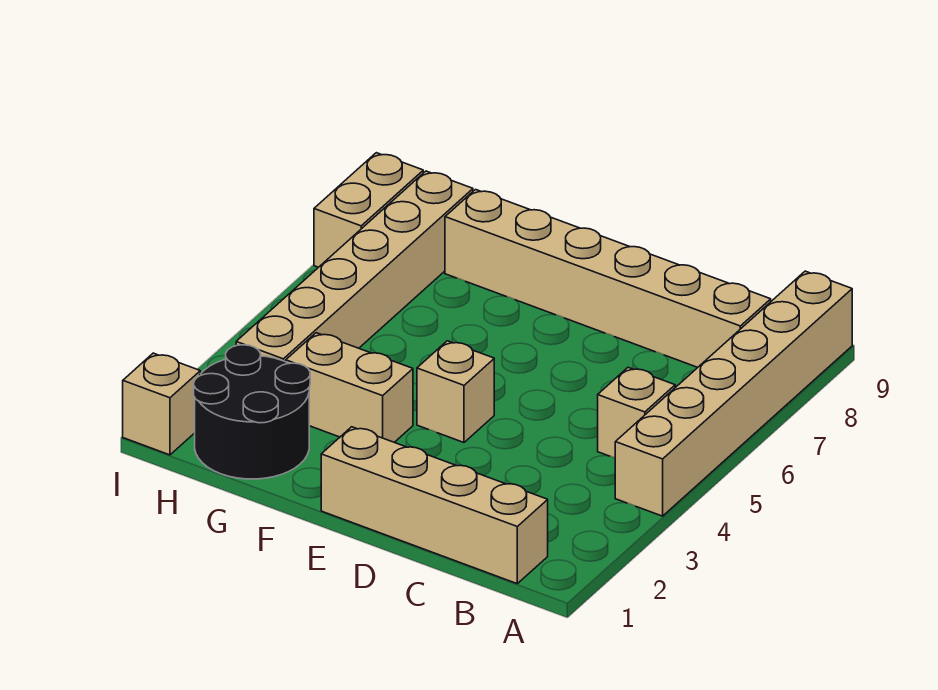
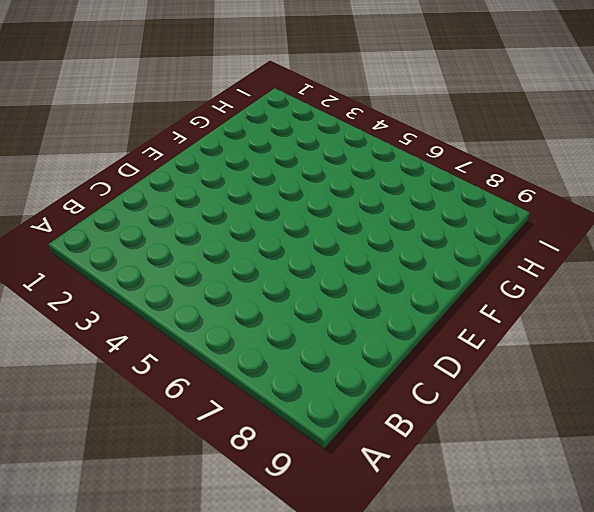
none -> tan brick A4:A9 level 1
none -> tan brick B1:E1 level 1

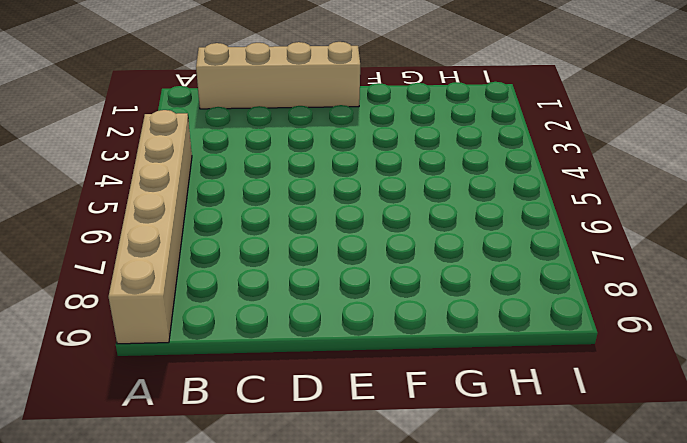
none -> tan brick B5 level 1
none -> tan brick B8:G8 level 1

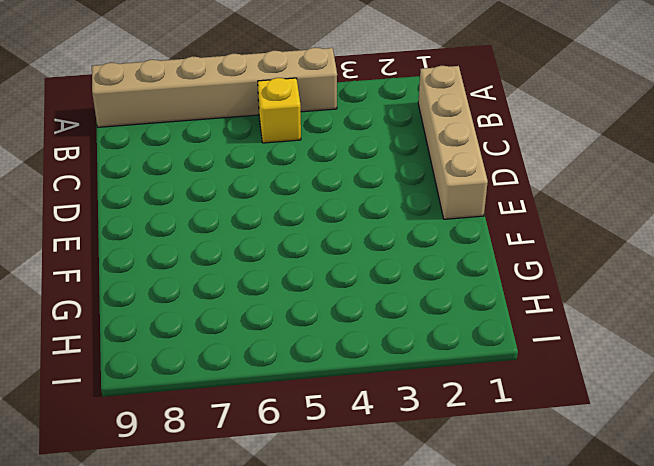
yellow brick B5 level 1 -> tan brick B5 level 1
none -> tan brick B8:G8 level 1
none -> tan brick E4 level 1

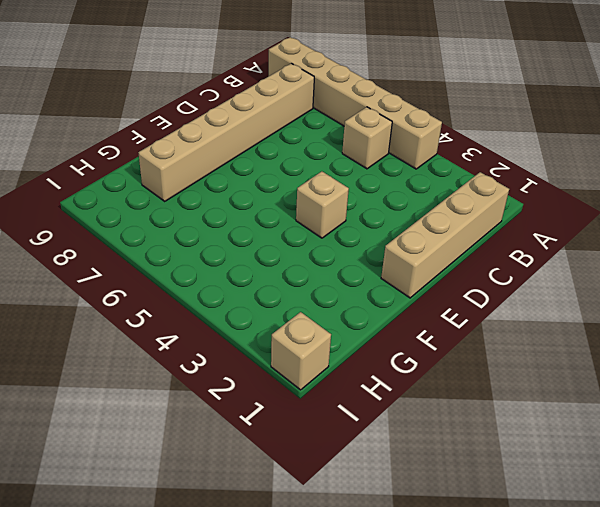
none -> tan brick F3:G3 level 1
none -> black round brick G1:H2 level 1

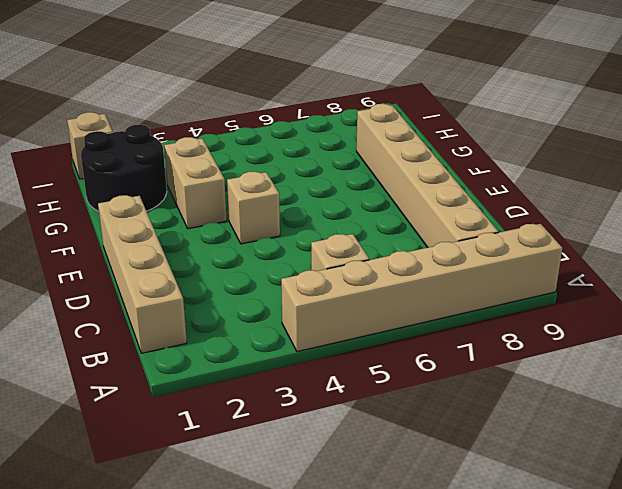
none -> tan brick H3:H8 level 1
none -> tan brick I7:I8 level 1

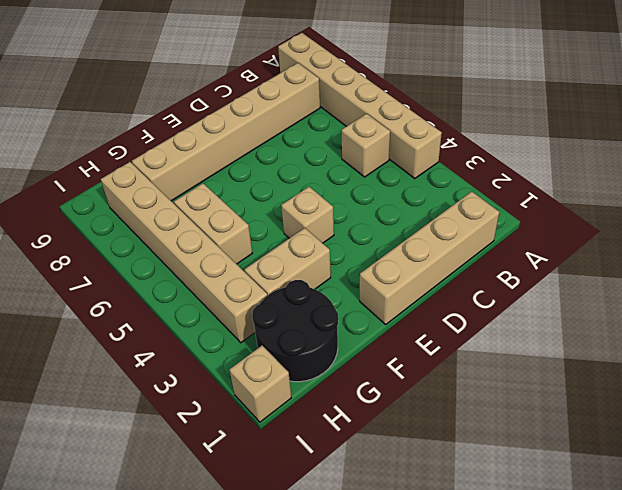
tan brick G5:G6 level 1 -> tan brick I7:I8 level 1

